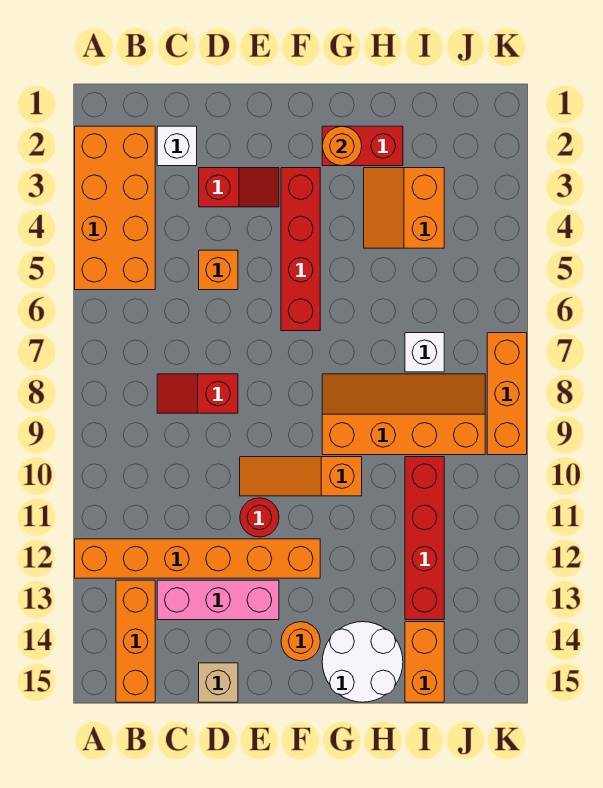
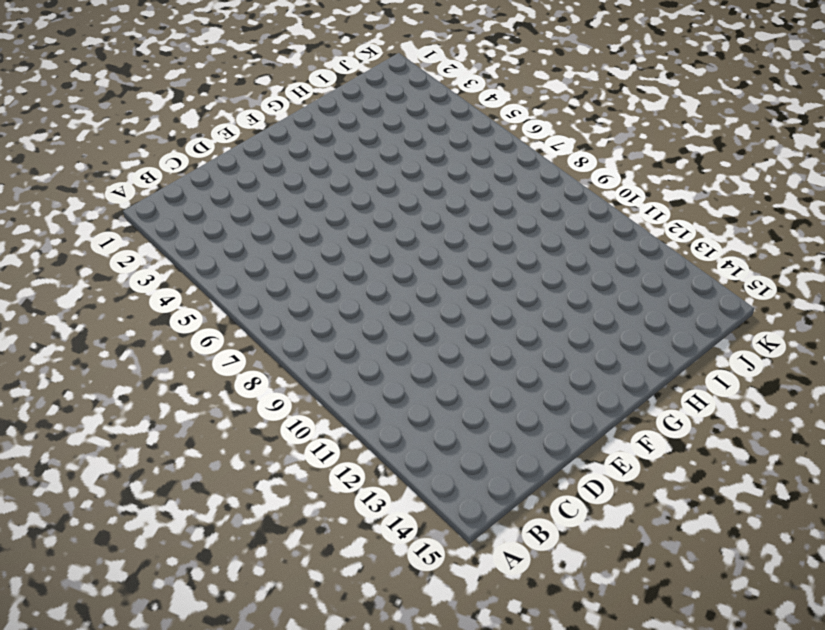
none -> orange brick A2:B5 level 1
none -> orange brick A12:F12 level 1
none -> orange brick B13:B15 level 1

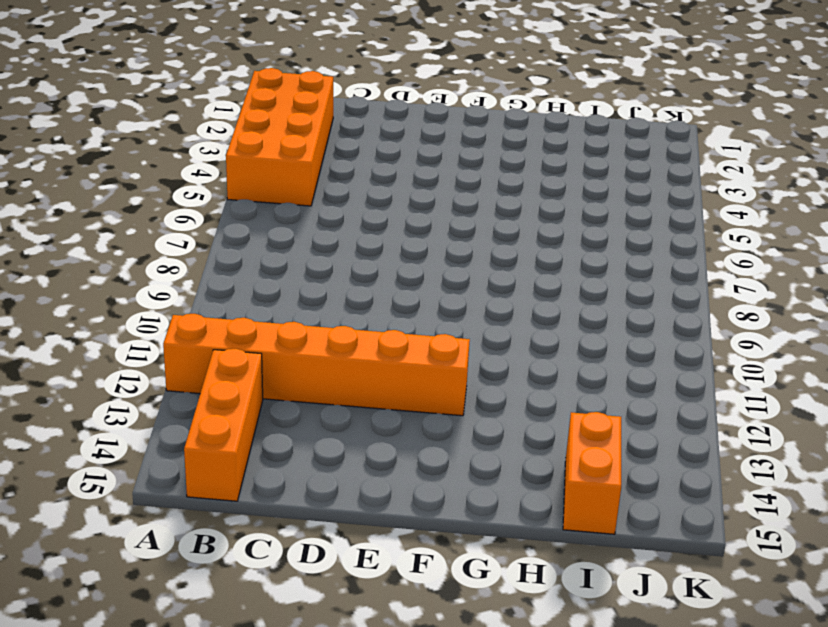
none -> white brick C2 level 1
none -> red slope C8:D8 level 1 top D
none -> pink brick C13:E13 level 1

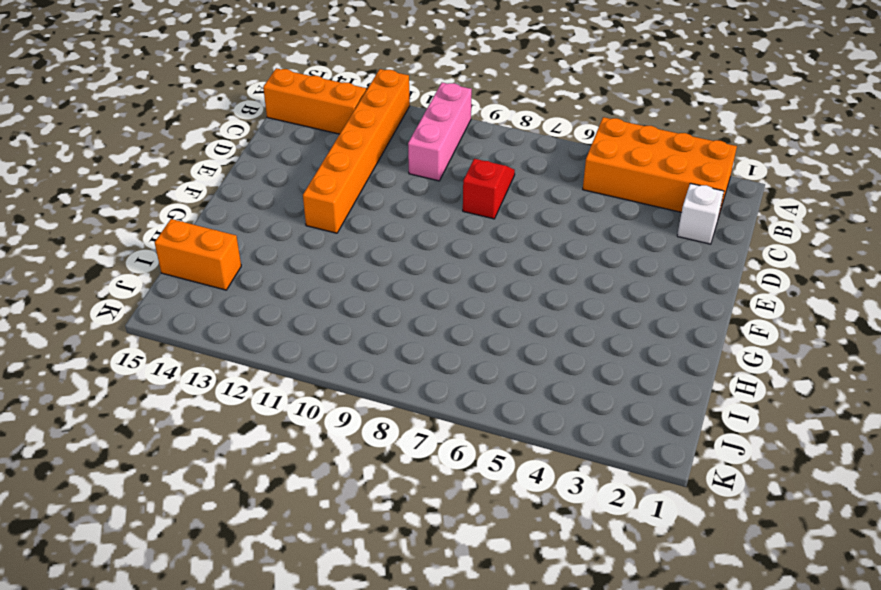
pink brick A10:C10 level 1 -> pink brick C13:E13 level 1
none -> red slope D3:E3 level 1 top D
none -> orange brick D5 level 1
none -> tan brick D15 level 1

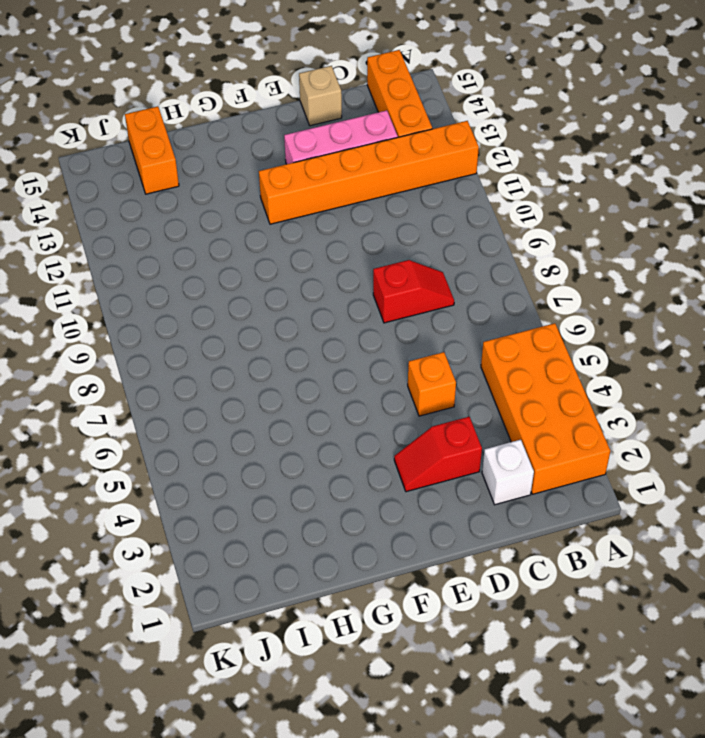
none -> orange slope E10:G10 level 1 top G
none -> red round brick E11 level 1
none -> red brick F3:F6 level 1

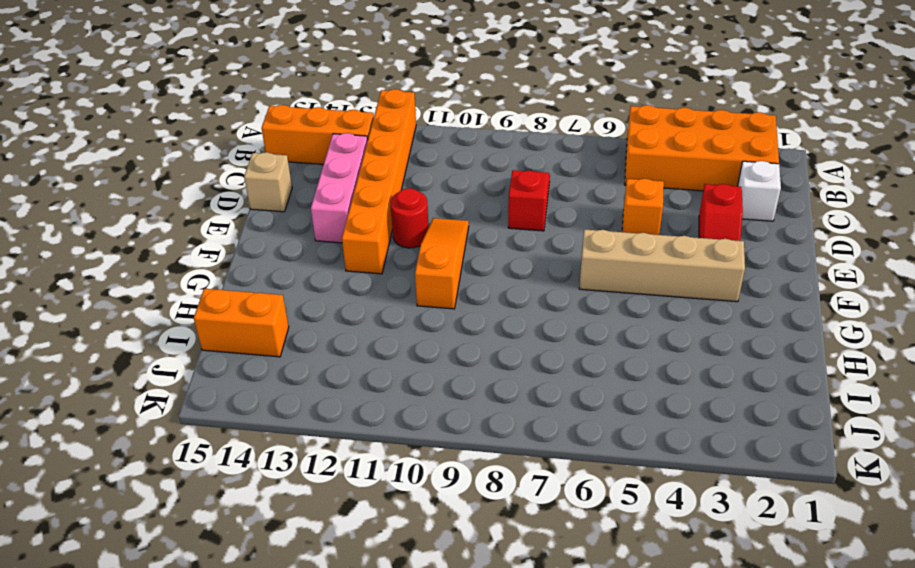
tan brick F3:F6 level 1 -> red brick F3:F6 level 1
none -> orange round brick F14 level 1
none -> red brick G2:H2 level 1
none -> orange slope G8:J9 level 1 top 9

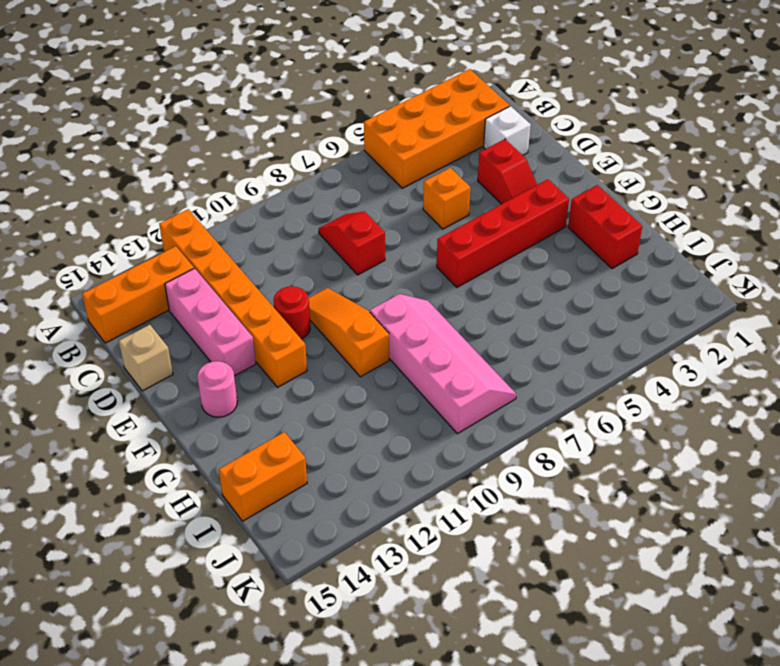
pink round brick F14 level 1 -> orange round brick F14 level 1
pink slope G8:J9 level 1 top 9 -> orange slope G8:J9 level 1 top 9
none -> white round brick G14:H15 level 1
none -> orange slope H3:I4 level 1 top I
none -> white brick I7 level 1

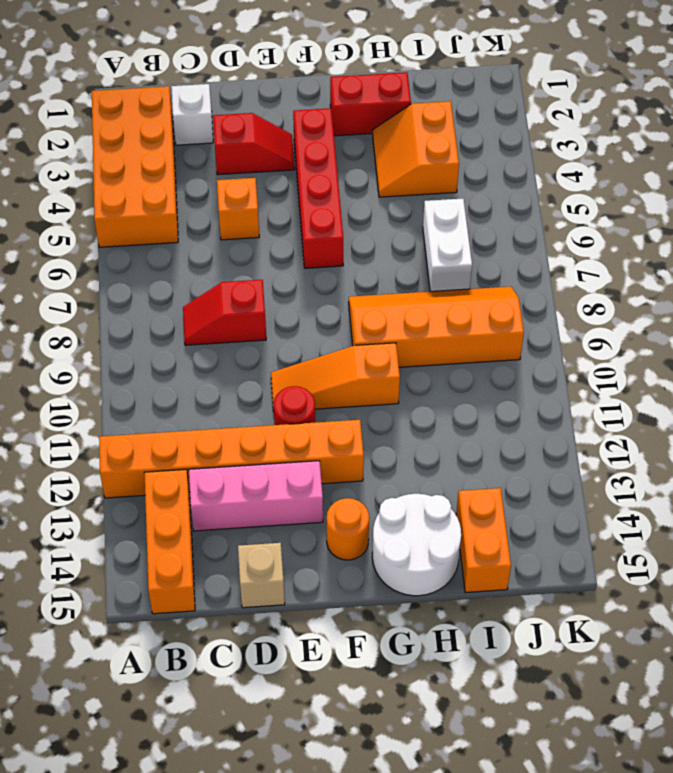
white brick I6:I7 level 1 -> white brick I7 level 1
none -> red brick I10:I13 level 1
none -> orange brick K7:K9 level 1
none -> orange round brick G2 level 2

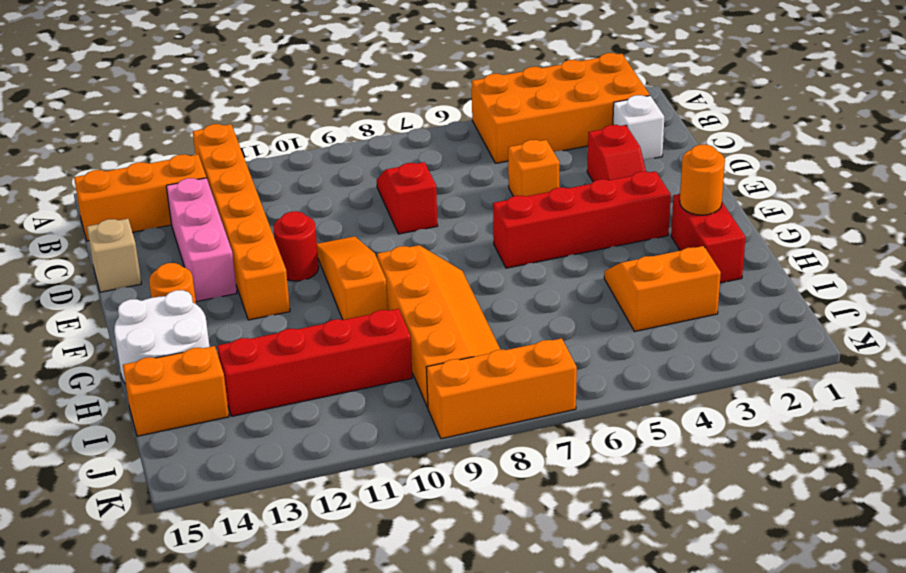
none -> white brick I7 level 1

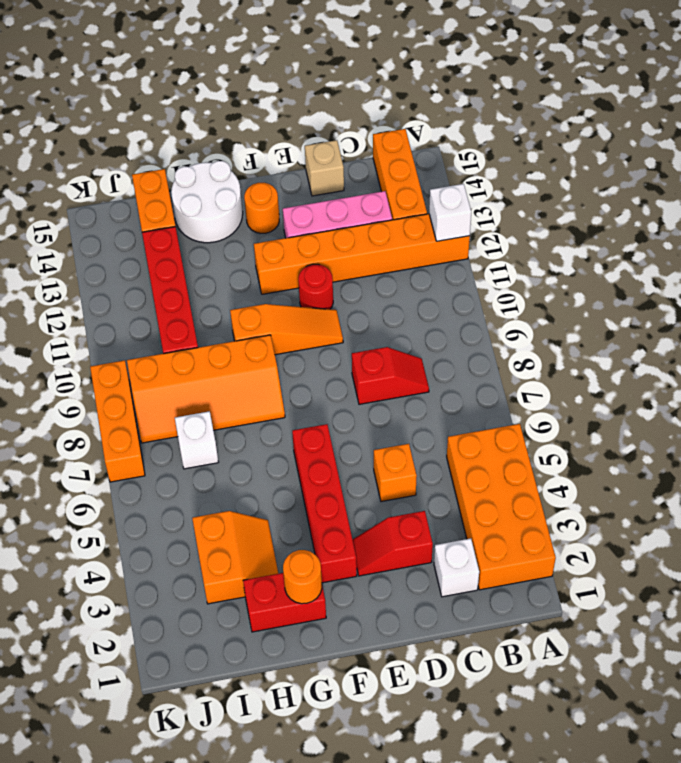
white brick A12 level 2 -> none

